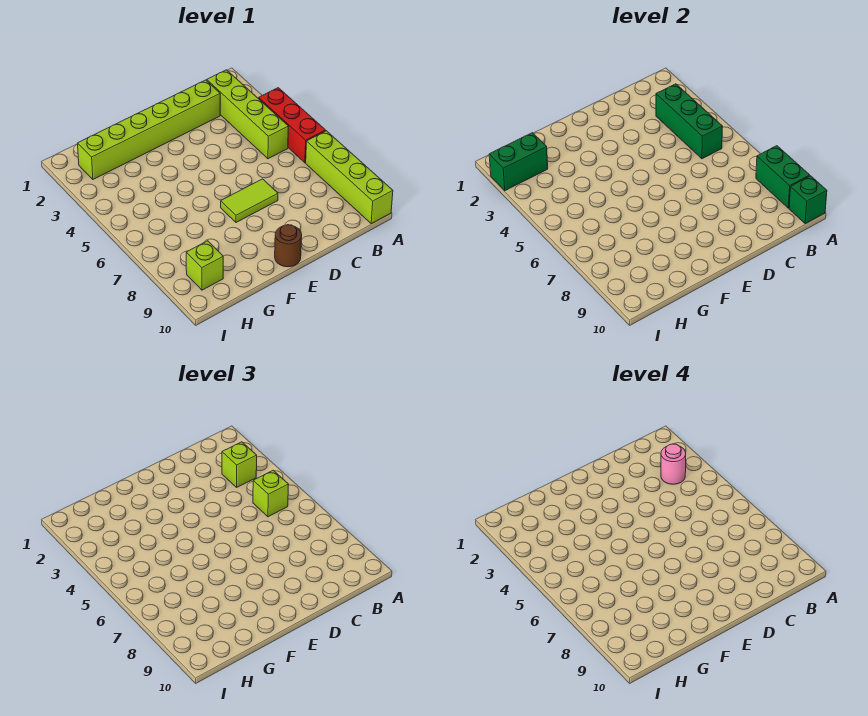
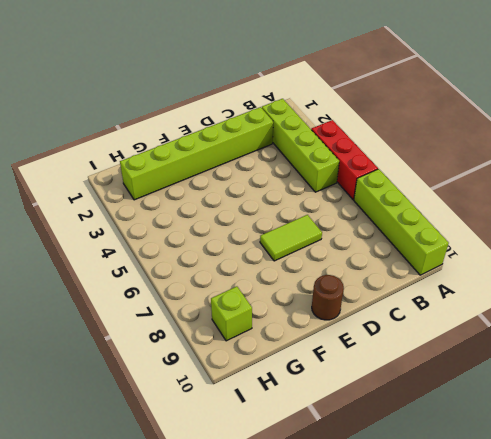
none -> green brick A8:A9 level 2
none -> green brick A10 level 2
none -> green brick B3:B5 level 2

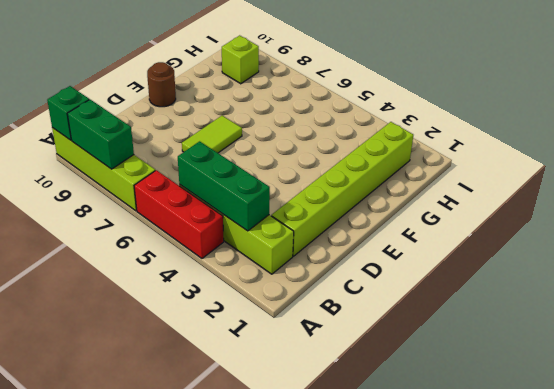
none -> green brick H2:I2 level 2
none -> lime brick B3 level 3
none -> lime brick B5 level 3

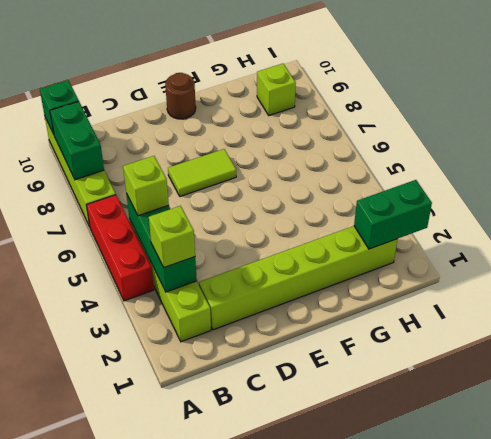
none -> pink round brick B3 level 4

